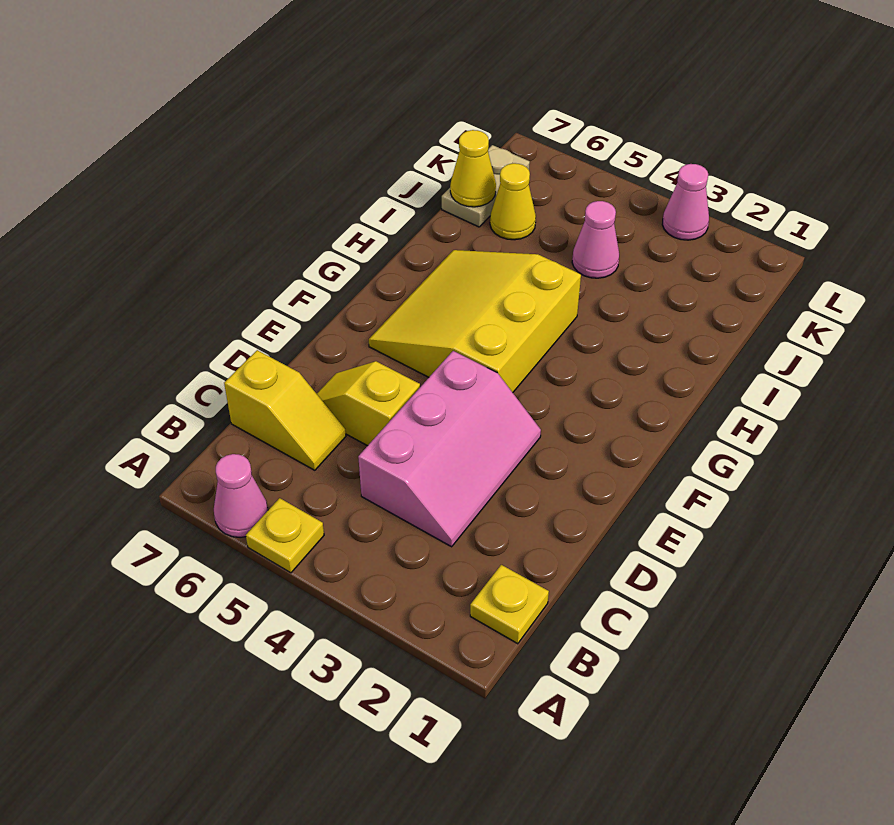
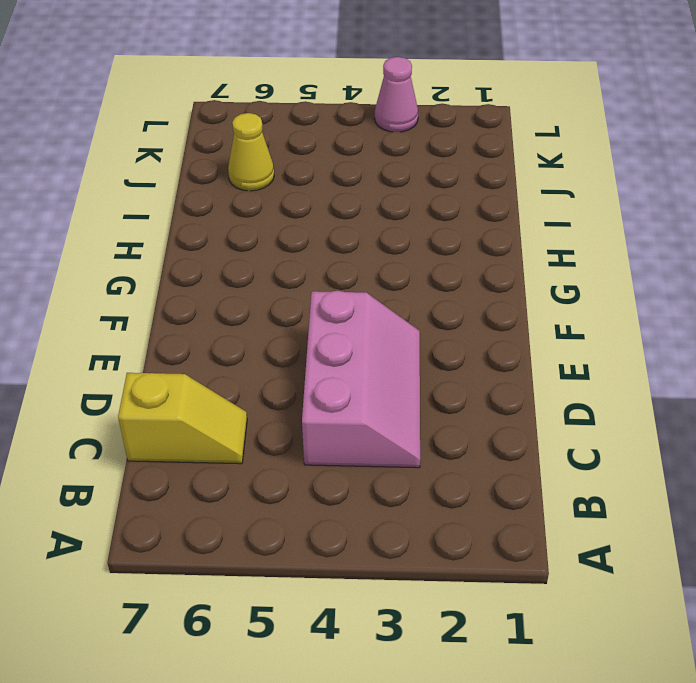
none -> yellow plate A5 level 1
none -> pink cone A6 level 1
none -> yellow plate B1 level 1

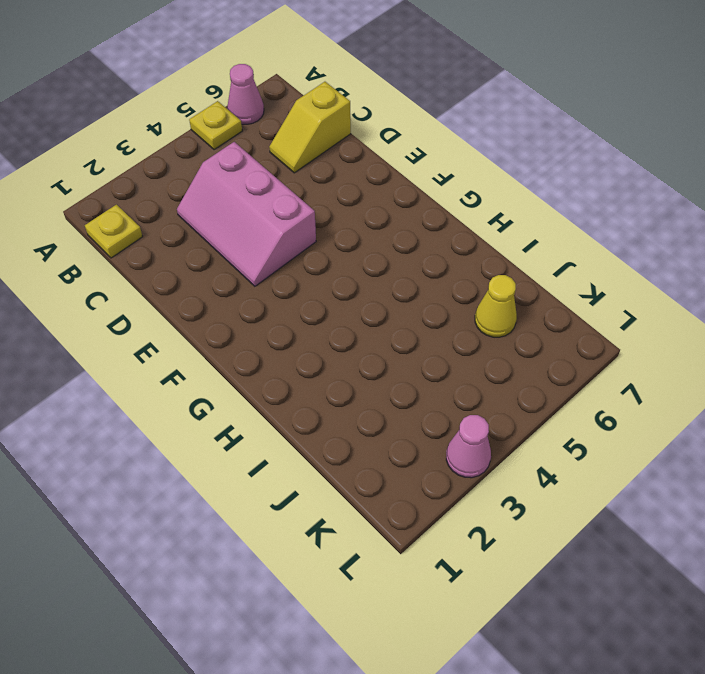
none -> yellow slope D5:D6 level 1 top 5
none -> yellow slope F4:H6 level 1 top 4
none -> pink cone J4 level 1

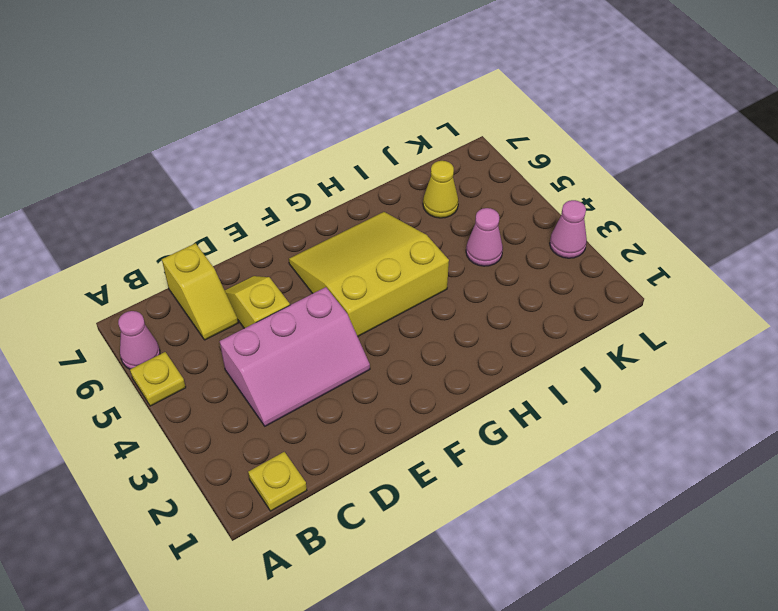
none -> tan plate J7:K7 level 1
none -> yellow cone J7 level 2

